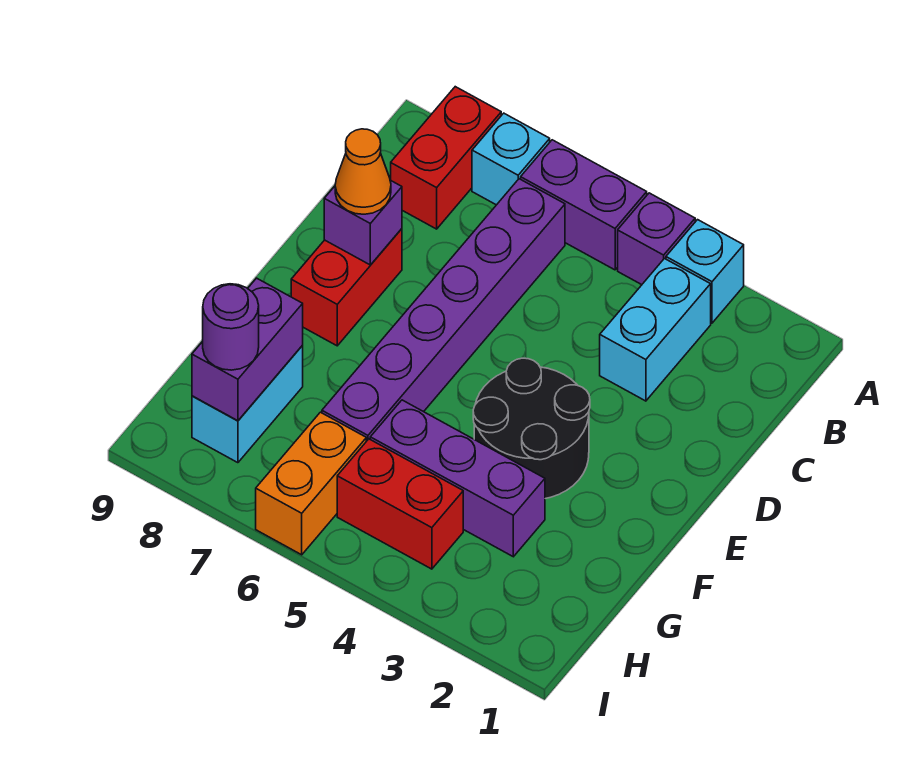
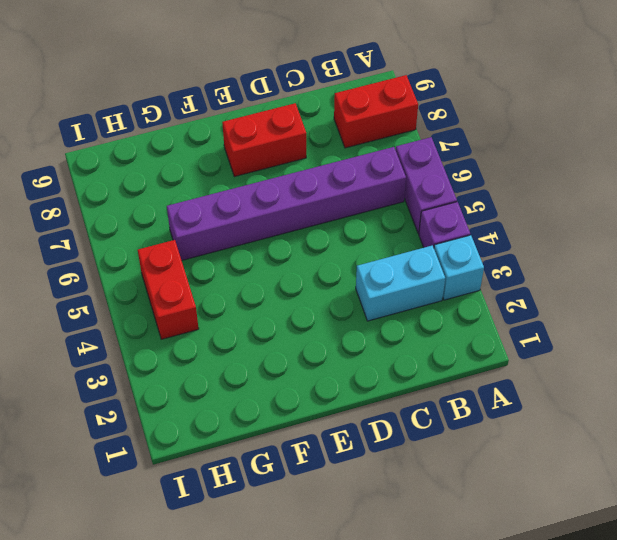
none -> cyan brick A7 level 1
none -> black round brick E3:F4 level 1
none -> purple brick G3:G5 level 1

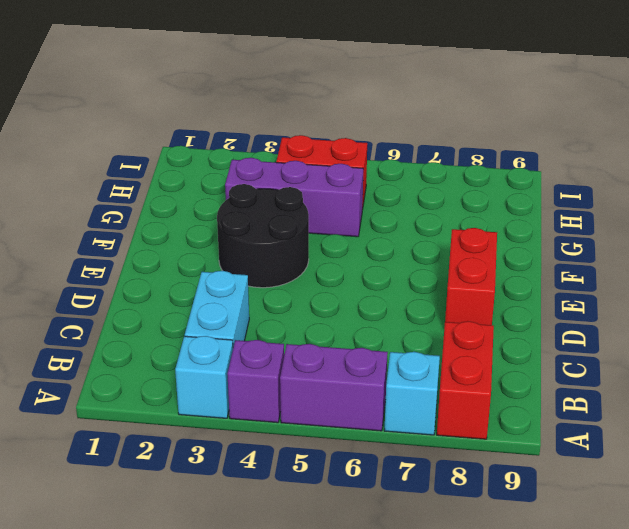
none -> purple brick B6:G6 level 1
none -> cyan brick G8:H8 level 1
none -> orange brick H6:I6 level 1

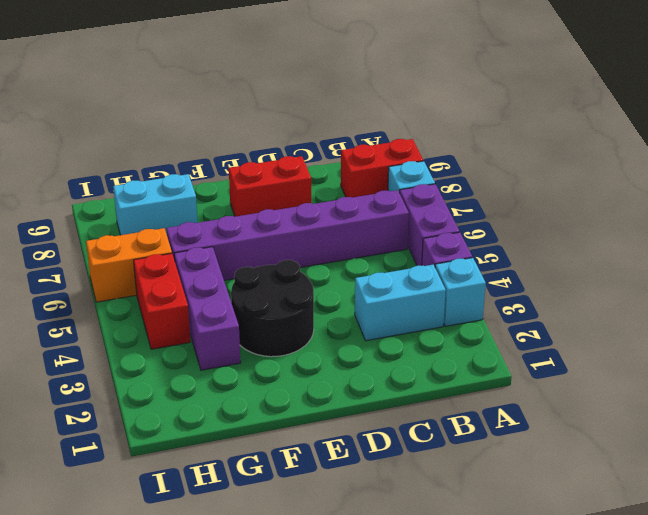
none -> purple brick D8 level 2
none -> purple brick G8:H8 level 2
none -> orange cone D8 level 3

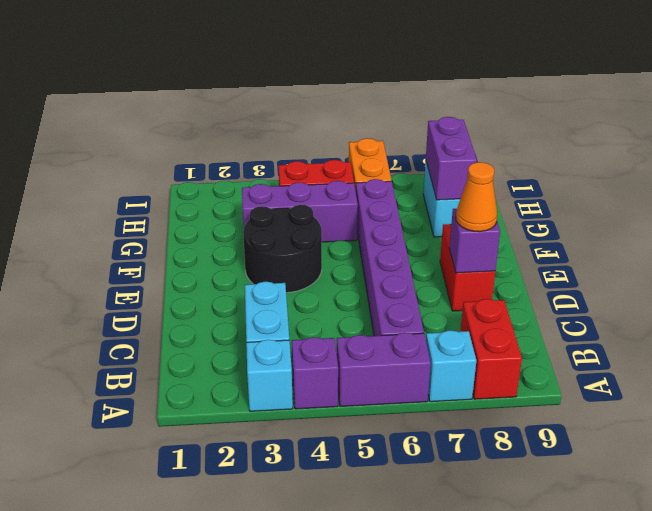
none -> purple round brick H8 level 3

